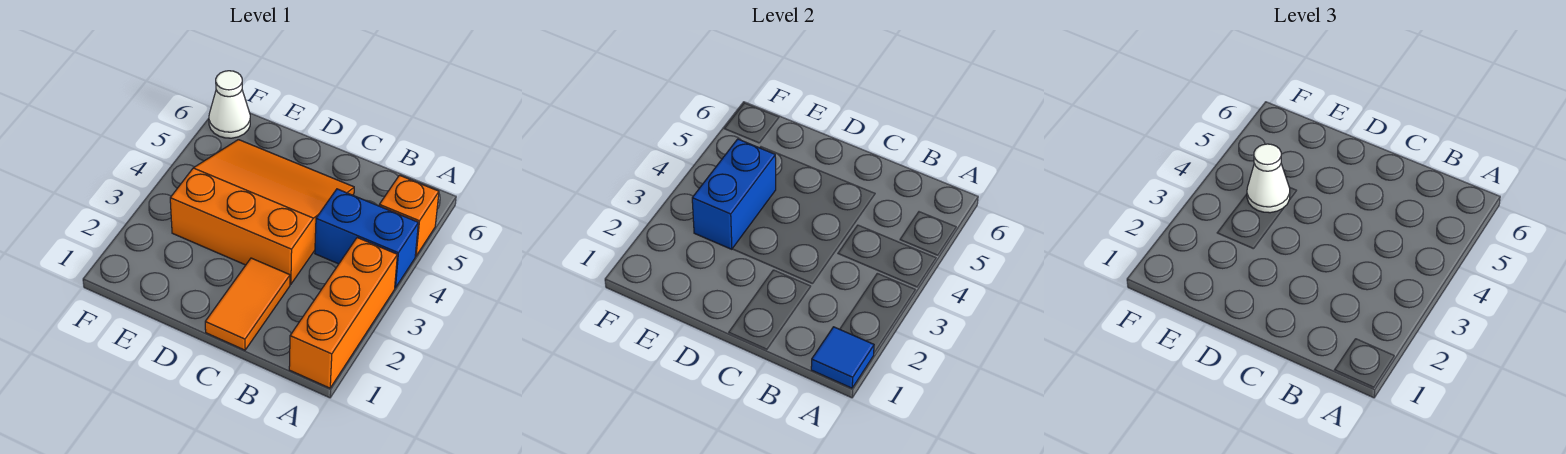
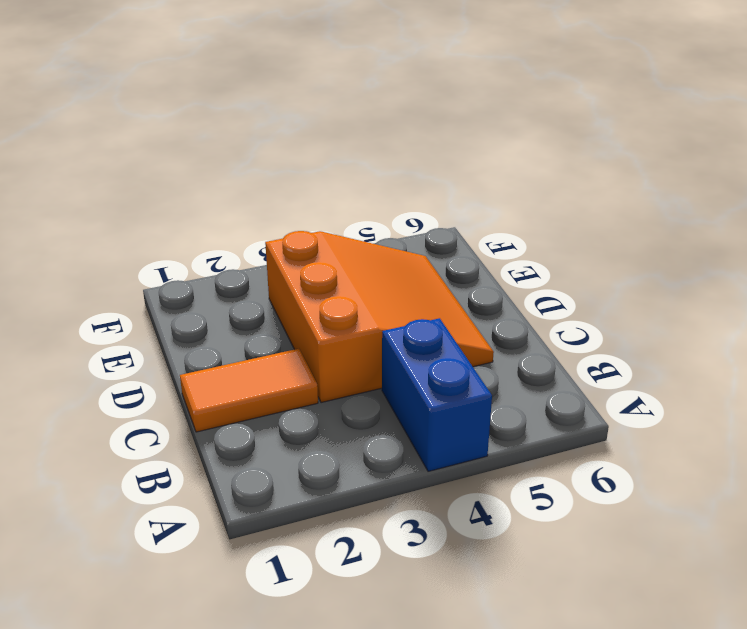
none -> orange brick A1:A3 level 1
none -> orange brick A5 level 1

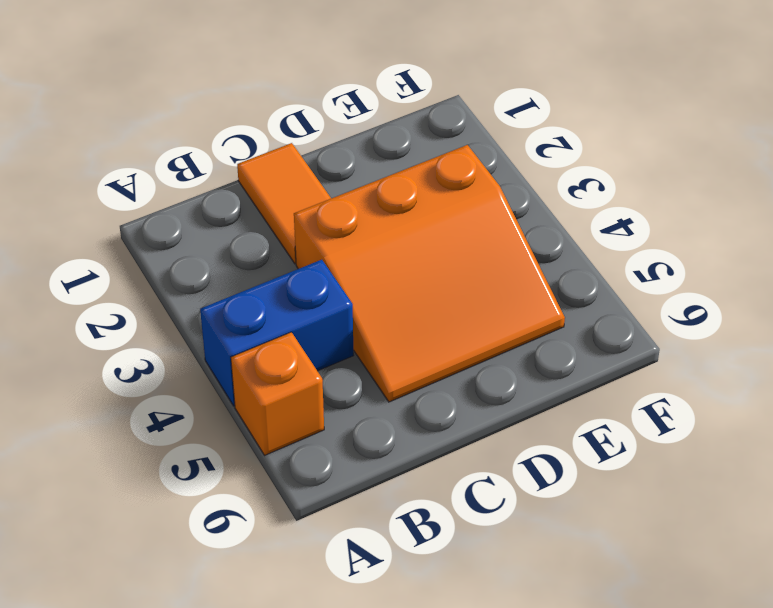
none -> orange brick A1:A3 level 1
none -> white cone F6 level 1

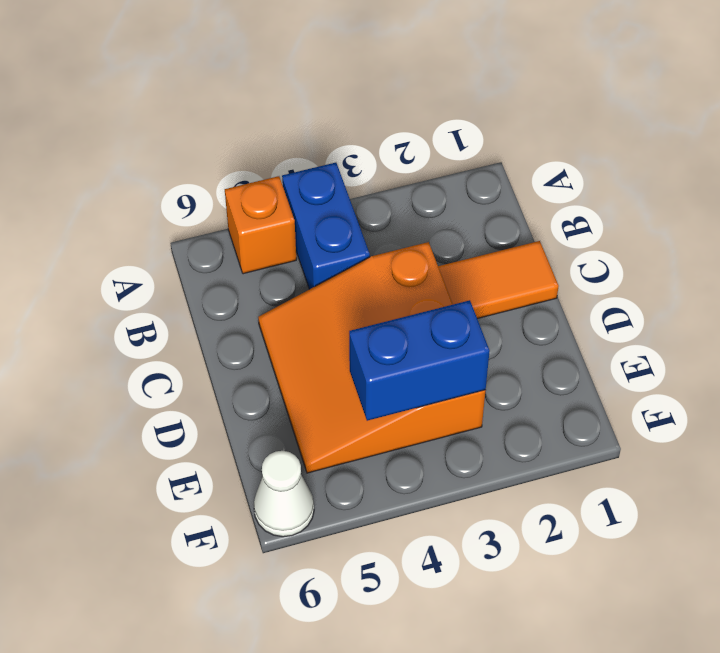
none -> orange brick A1:A3 level 1
none -> blue tile A1 level 2

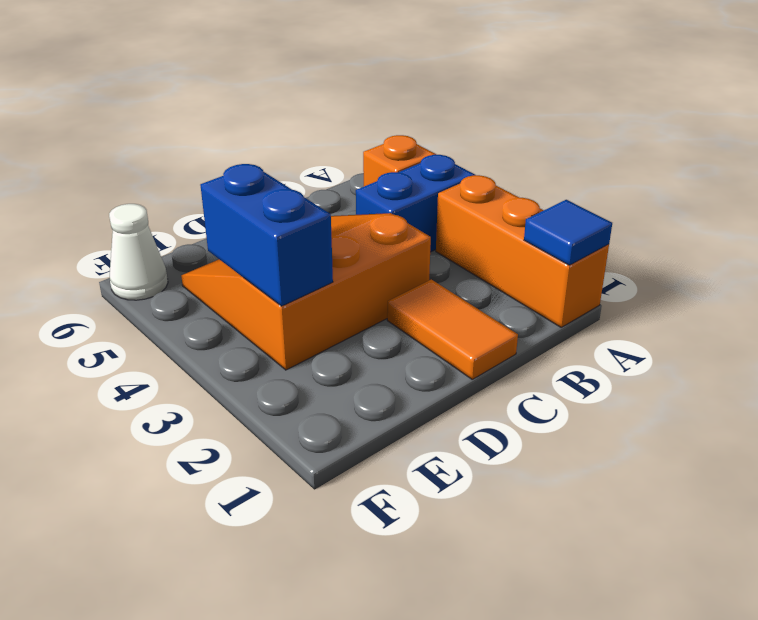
none -> white cone E4 level 3

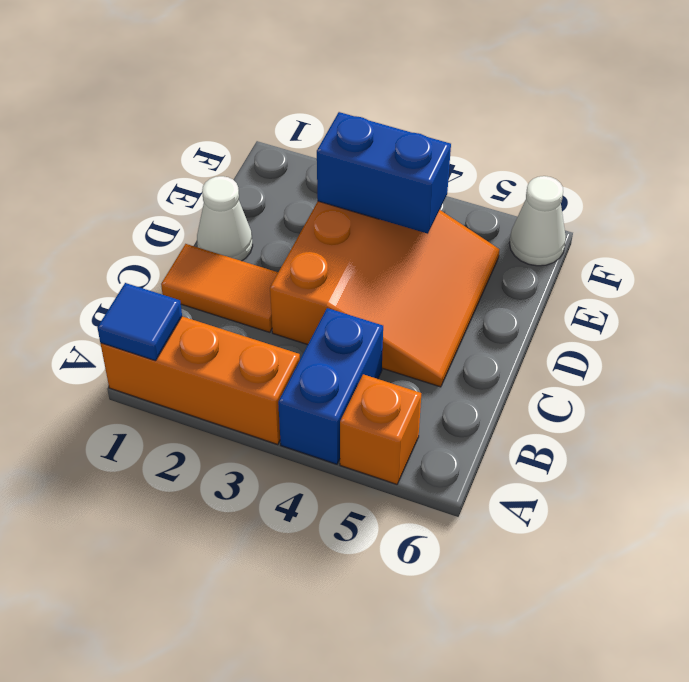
white cone D1 level 1 -> white cone E4 level 3

